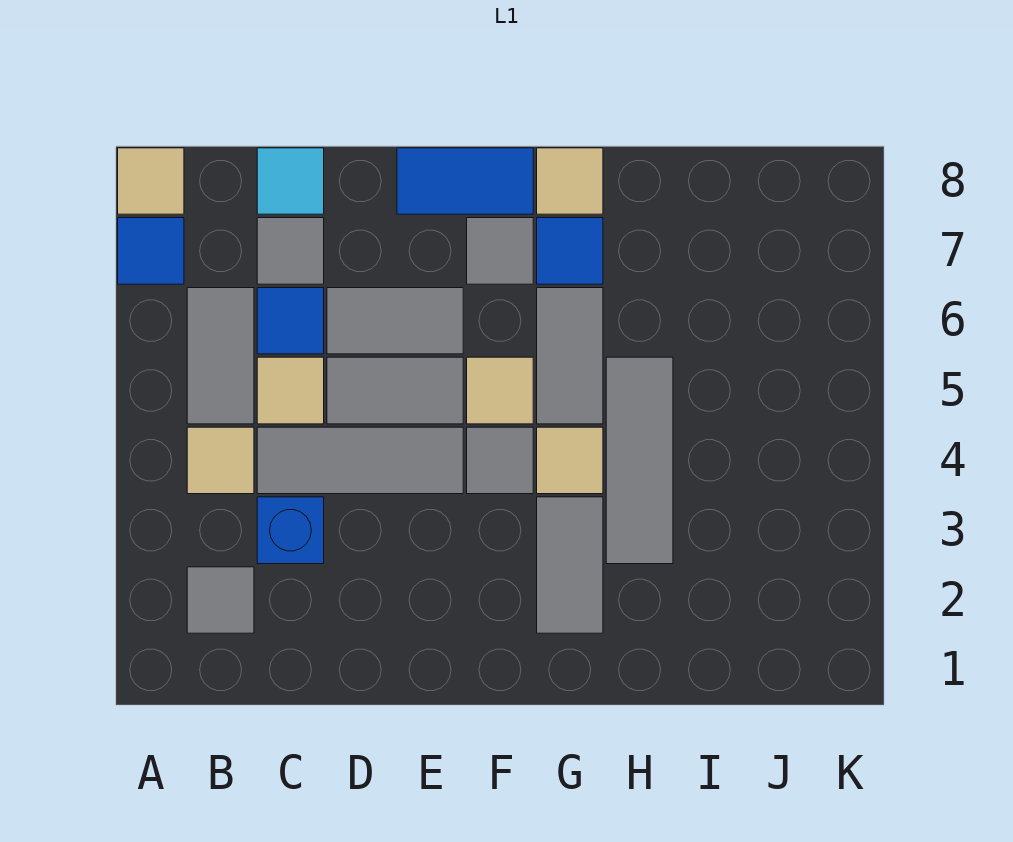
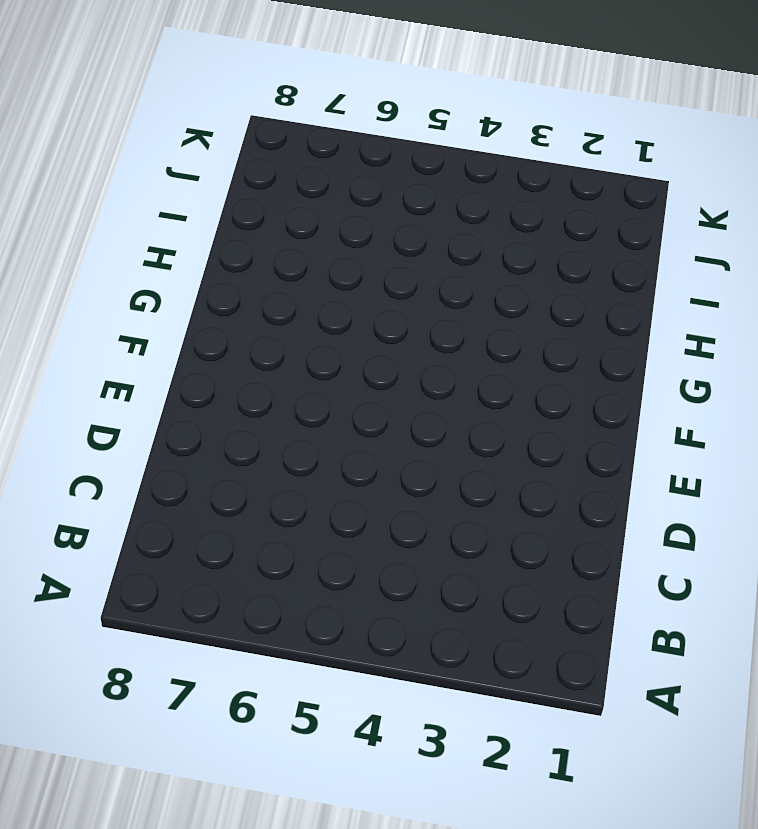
none -> blue tile A7 level 1
none -> tan tile A8 level 1
none -> grey tile B2 level 1

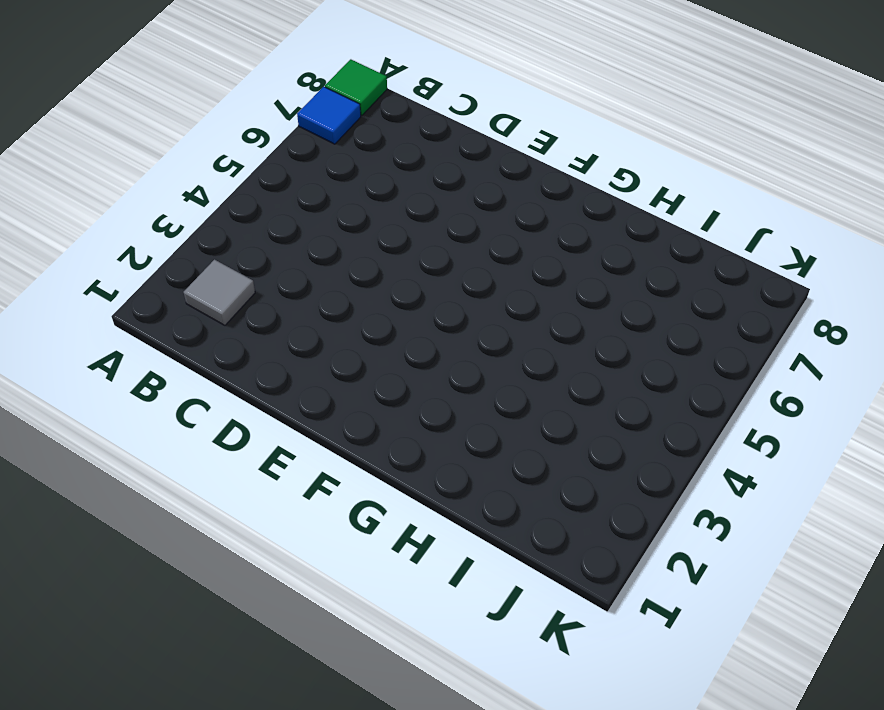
green tile A8 level 1 -> tan tile A8 level 1
none -> tan tile B4 level 1
none -> grey tile B5:B6 level 1
none -> blue brick C3 level 1

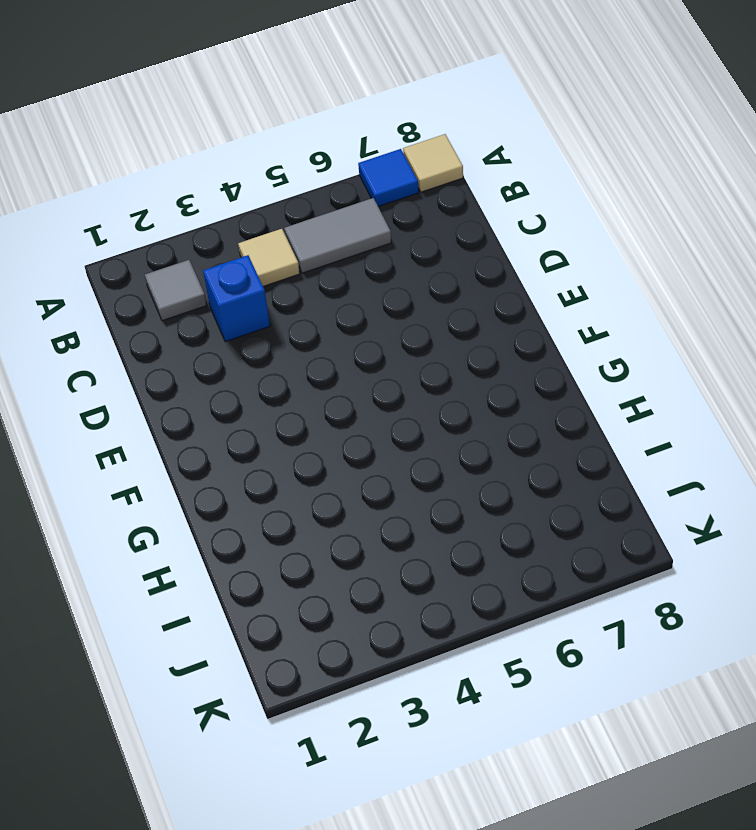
none -> grey tile C4:E4 level 1
none -> tan tile C5 level 1
none -> blue tile C6 level 1

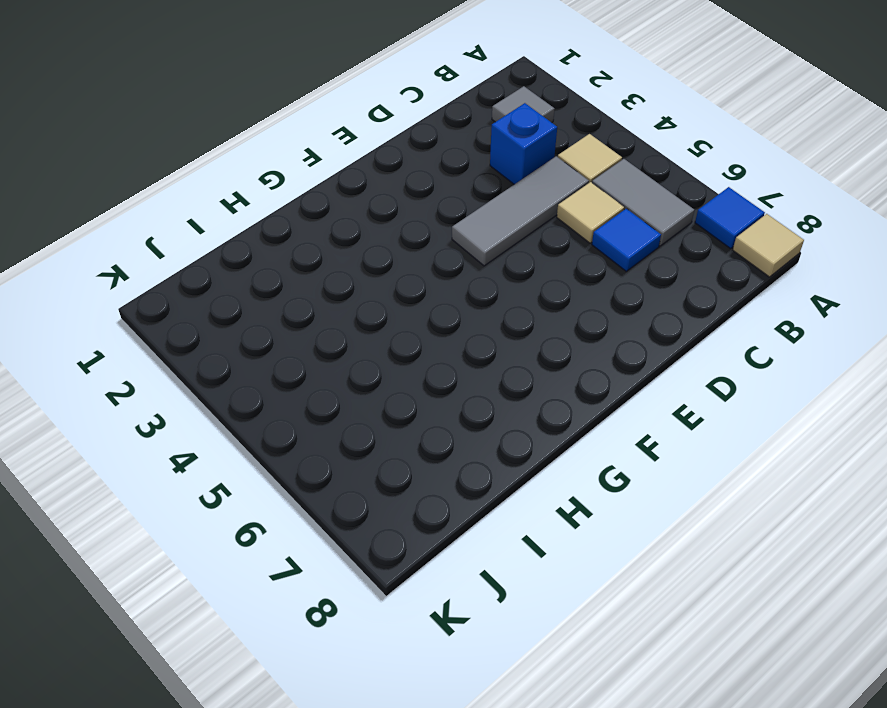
none -> grey tile C7 level 1
none -> cyan tile C8 level 1
none -> grey tile D5:E5 level 1

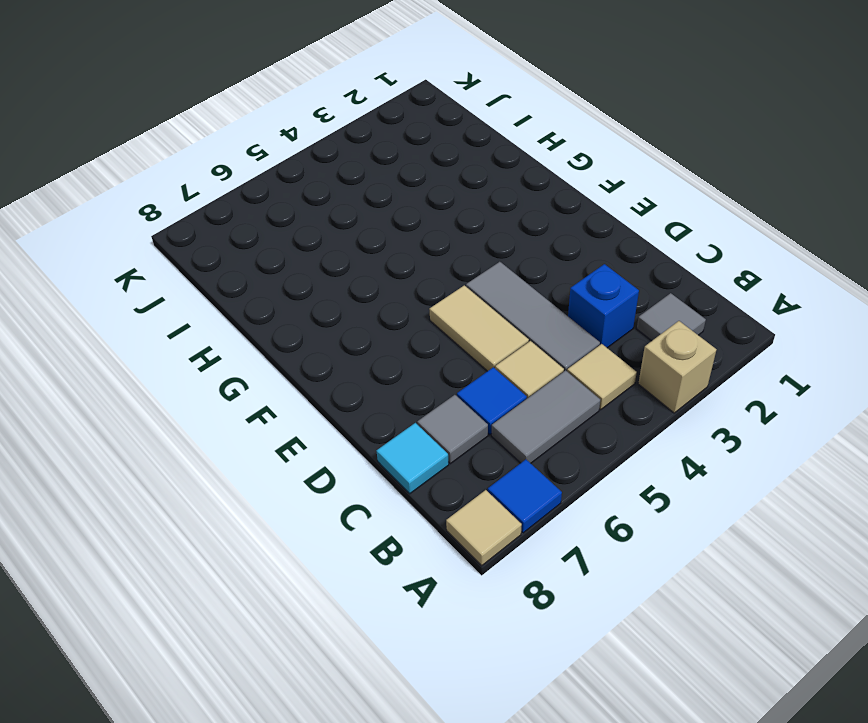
tan brick A3 level 1 -> none
tan tile D5:E5 level 1 -> grey tile D5:E5 level 1
none -> grey tile D6:E6 level 1
none -> blue tile E8:F8 level 1
none -> grey tile F4 level 1

